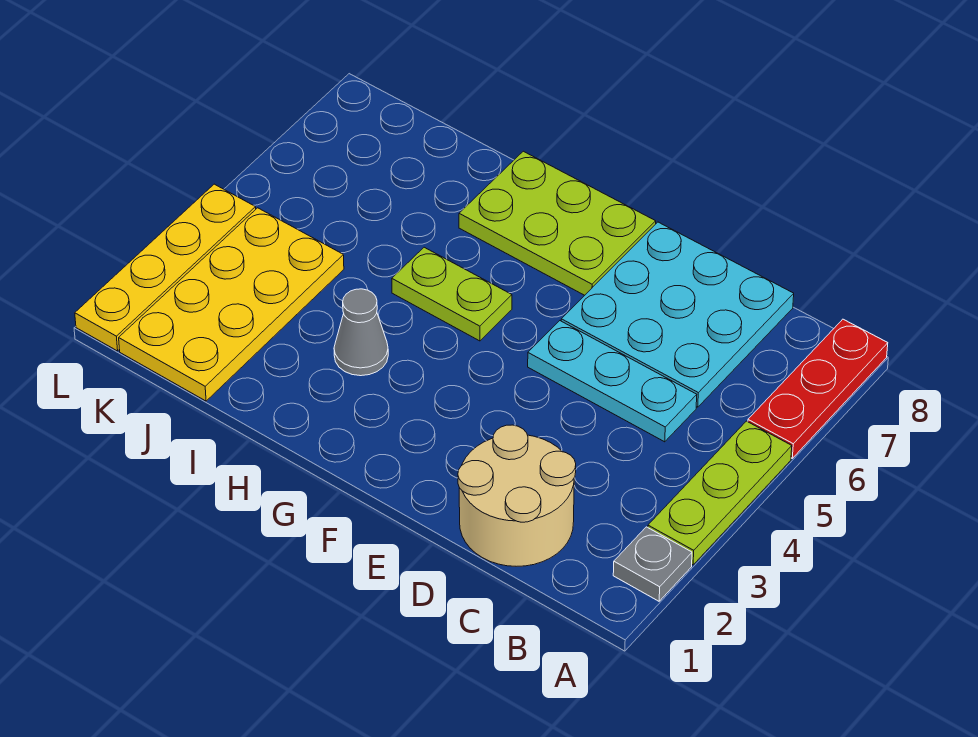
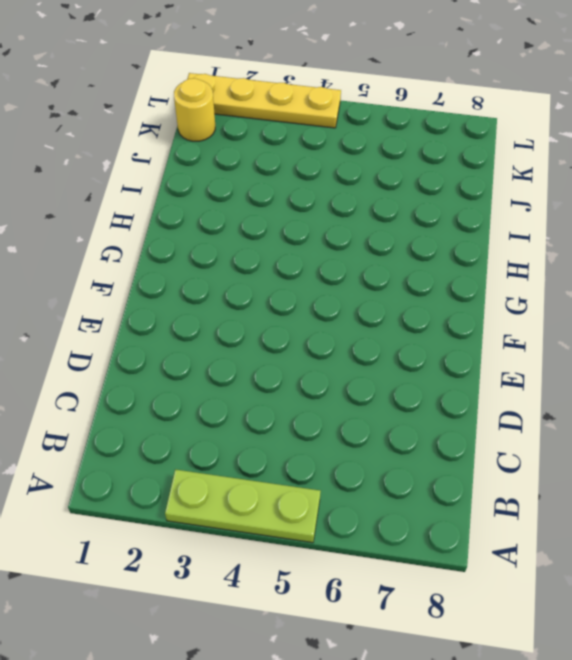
yellow round brick K1 level 1 -> yellow plate J1:K4 level 1
none -> grey plate A2 level 1
none -> red plate A6:A8 level 1

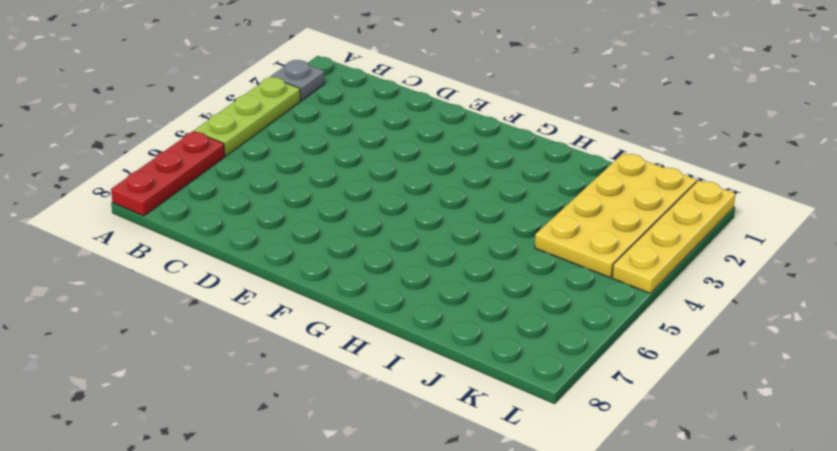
none -> tan round brick C1:D2 level 1
none -> cyan plate C5:E5 level 1

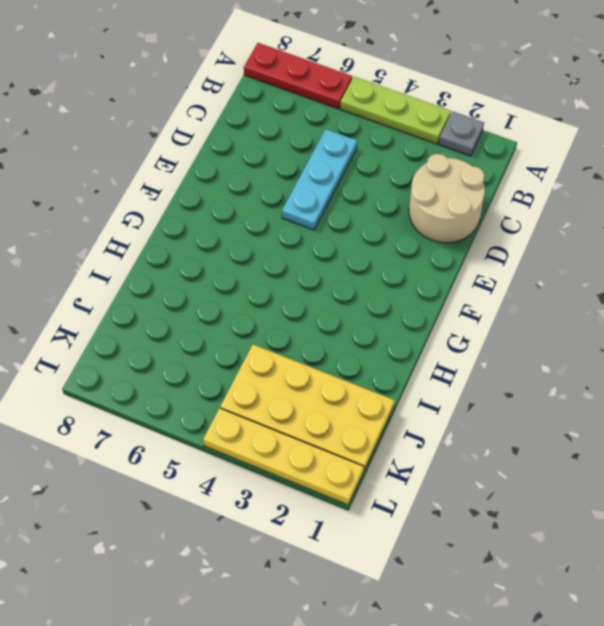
none -> cyan plate C6:E8 level 1
none -> lime plate F7:H8 level 1

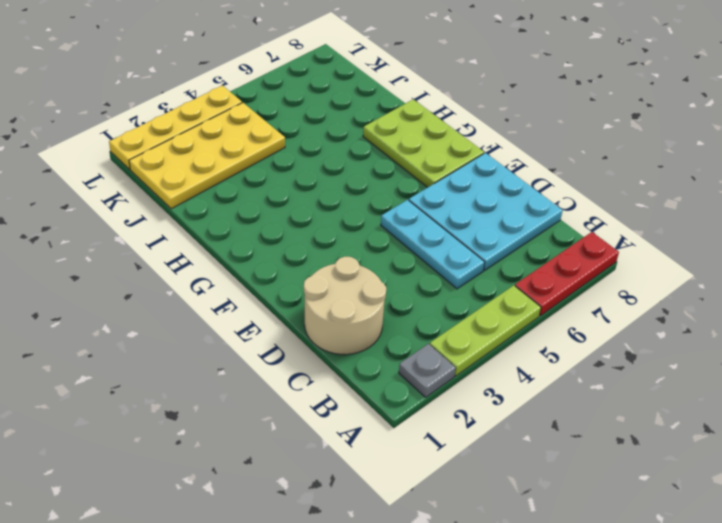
none -> lime plate G5:H5 level 1
none -> grey cone H3 level 1

